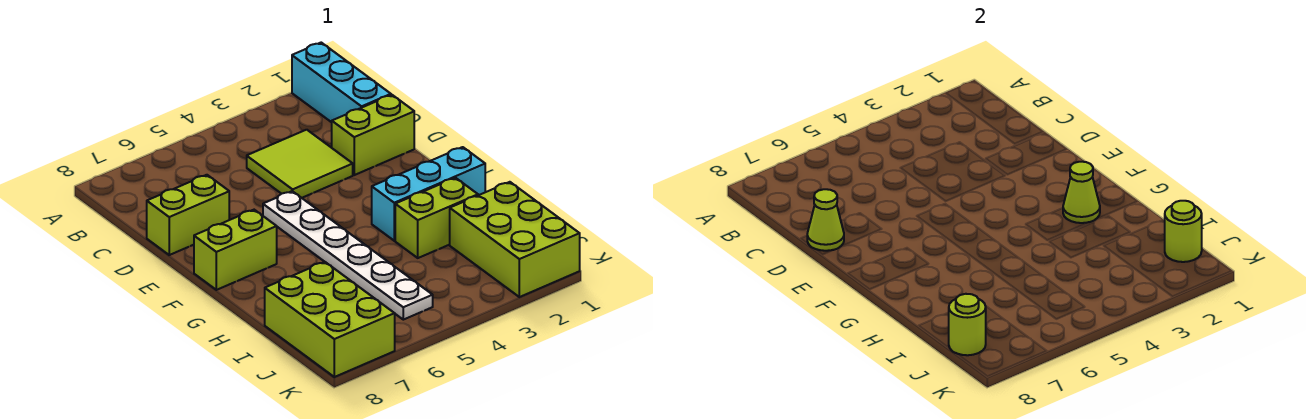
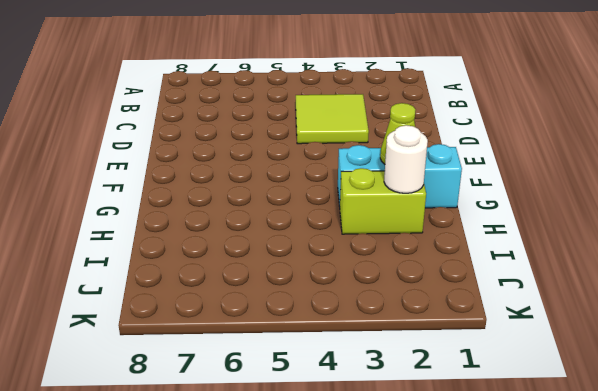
white round brick H2 level 2 -> none
none -> cyan brick A1:C1 level 1
none -> lime brick D1:D2 level 1
none -> lime brick D7:D8 level 1

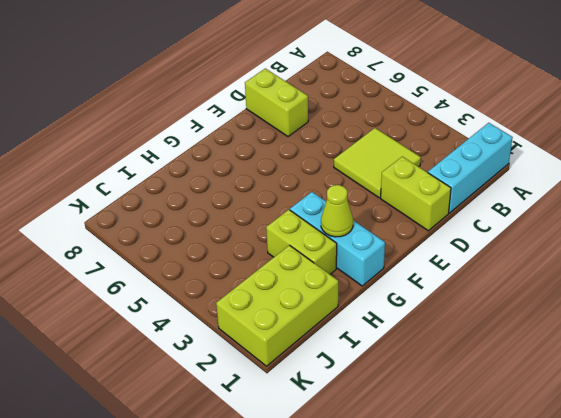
none -> white plate E5:J5 level 1
none -> lime brick F7:F8 level 1
none -> lime brick I7:K8 level 1

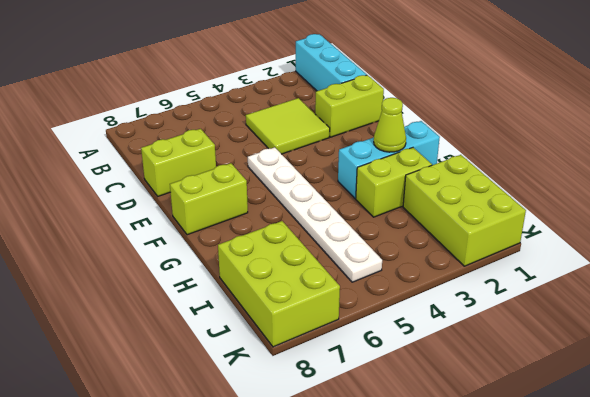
none -> lime cone D8 level 2
none -> lime round brick J1 level 2
none -> lime round brick J8 level 2

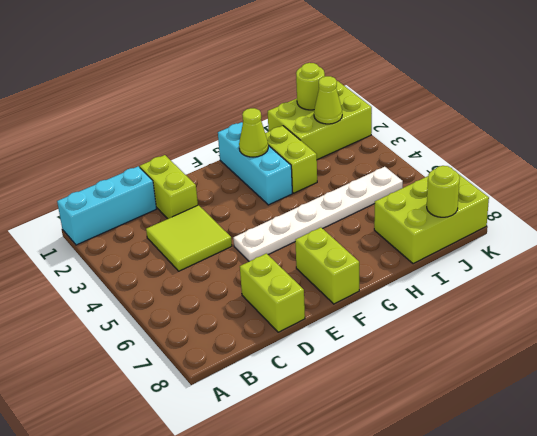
lime cone J2 level 2 -> lime cone D8 level 2

